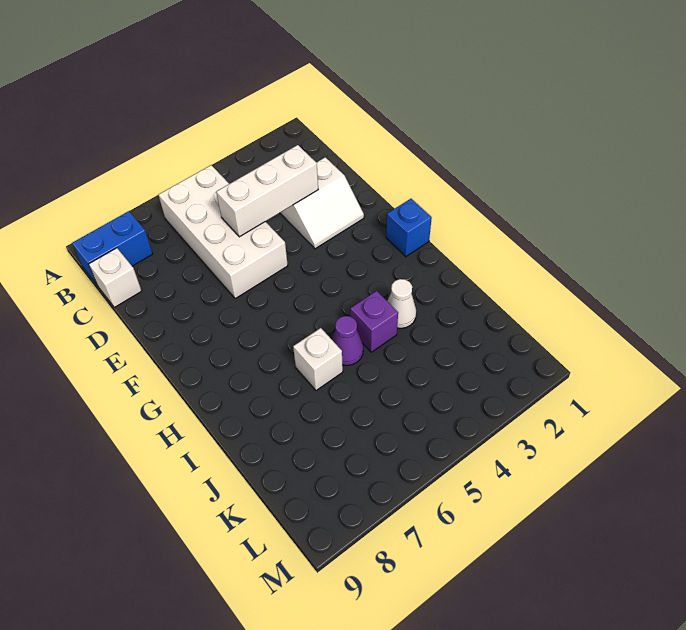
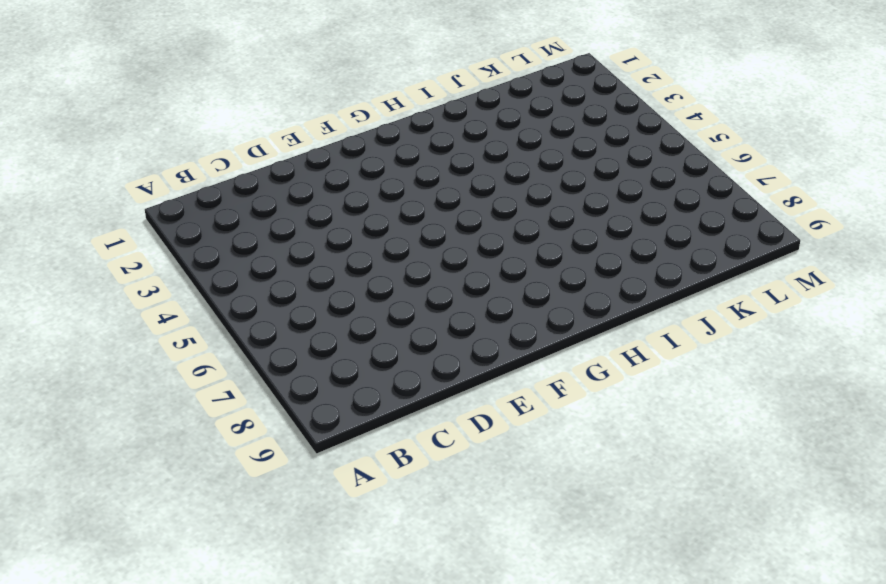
none -> white brick B5:E6 level 1
none -> blue brick B8:B9 level 1

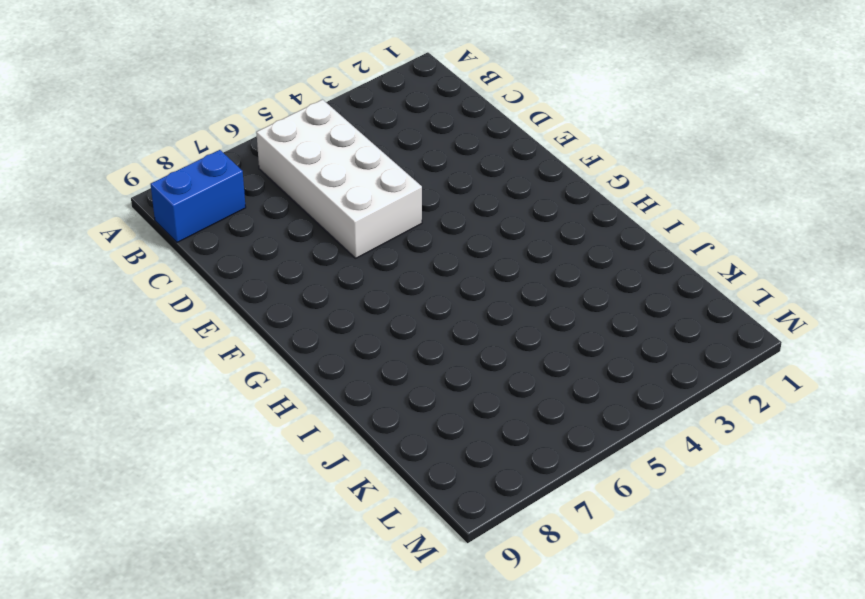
none -> white brick C9 level 1
none -> white slope D2:E3 level 1 top D

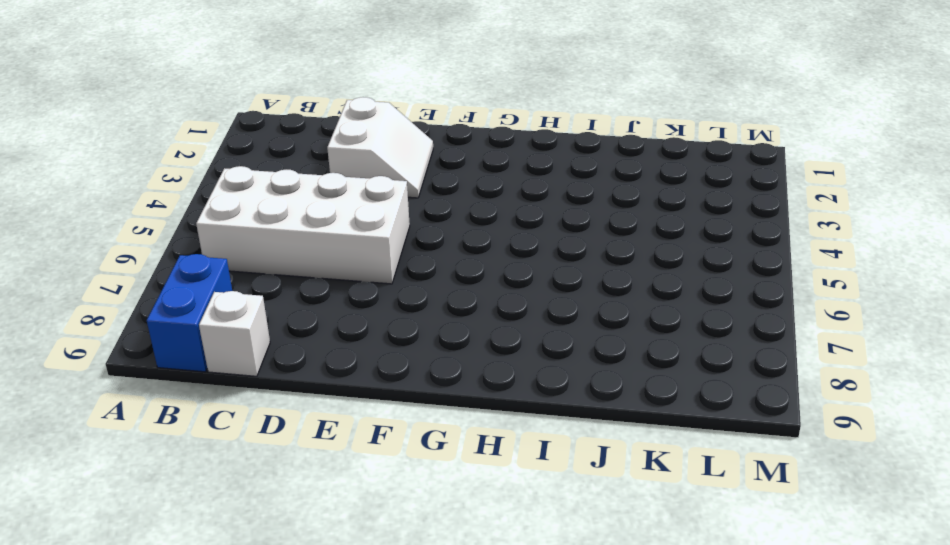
none -> blue brick G1 level 1
none -> white cone I3 level 1

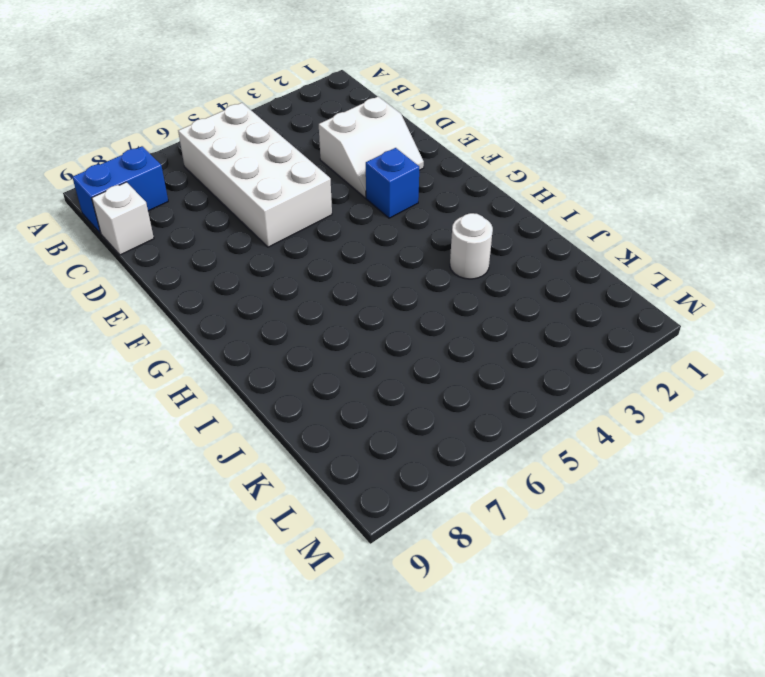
blue brick F3 level 1 -> blue brick G1 level 1
white round brick I3 level 1 -> white cone I3 level 1
none -> purple brick I4 level 1
none -> purple cone I5 level 1

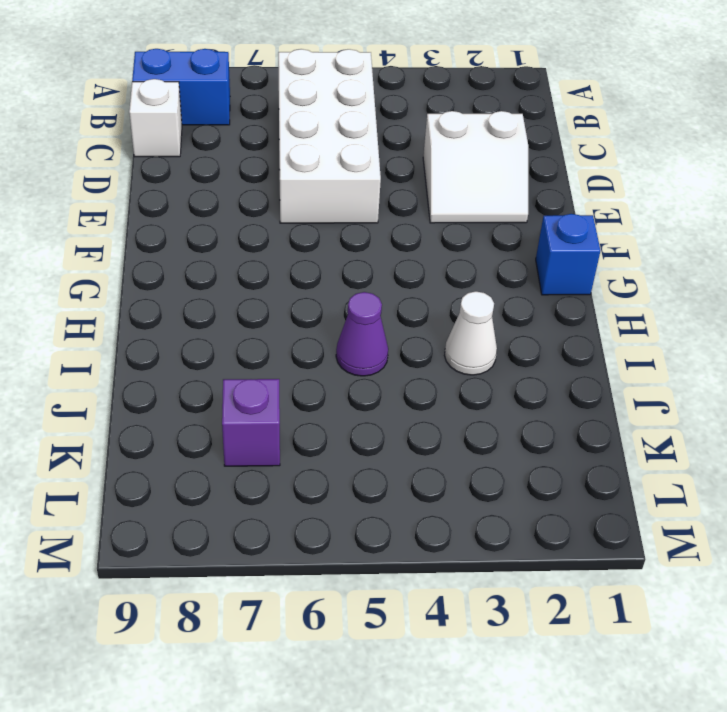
purple brick K7 level 1 -> purple brick I4 level 1
none -> white brick I6 level 1
none -> white brick D3:D5 level 2

